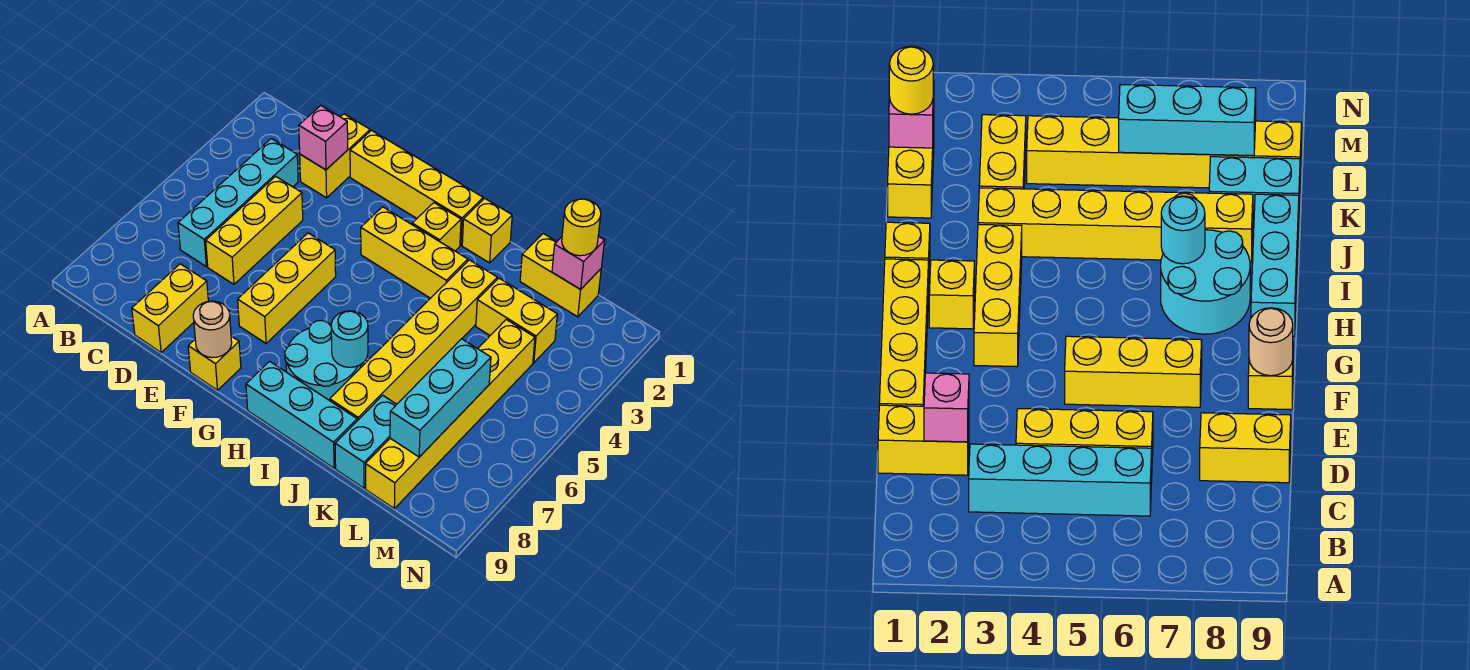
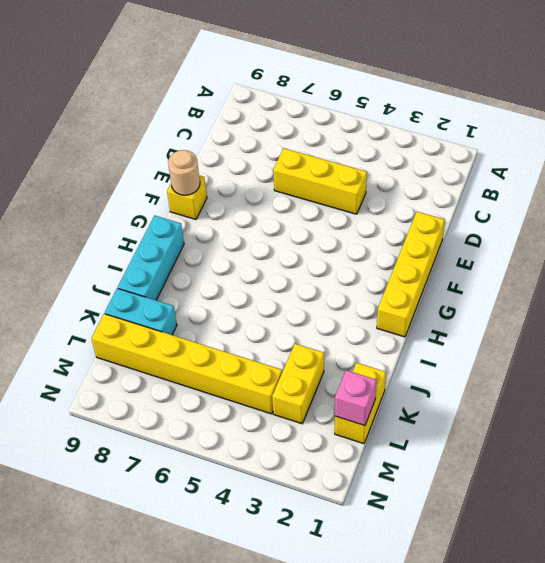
none -> cyan brick C3:C6 level 1
none -> yellow brick D1:D2 level 1
none -> yellow brick D8:D9 level 1

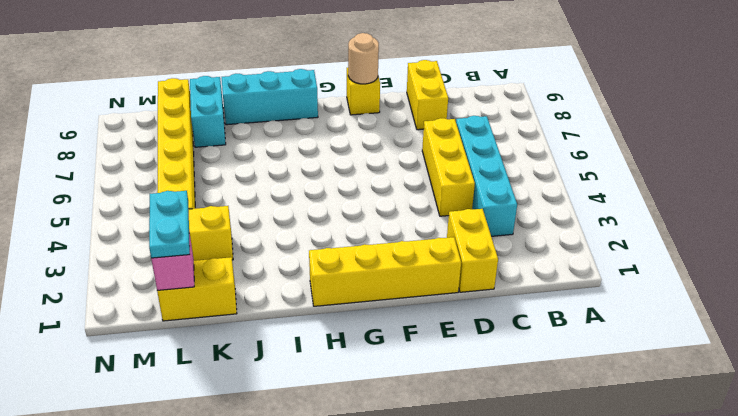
cyan plate L1:L2 level 3 -> yellow round brick L1 level 3
none -> yellow brick F5:F7 level 1
none -> yellow brick G3:I3 level 1
none -> yellow brick H2 level 1

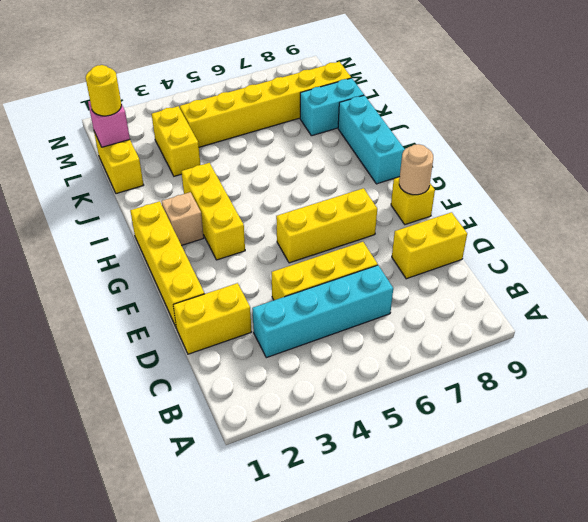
tan brick H2 level 1 -> yellow brick H2 level 1
none -> cyan round brick H7:I8 level 1
none -> yellow brick I1 level 1
none -> yellow brick J3:J8 level 1

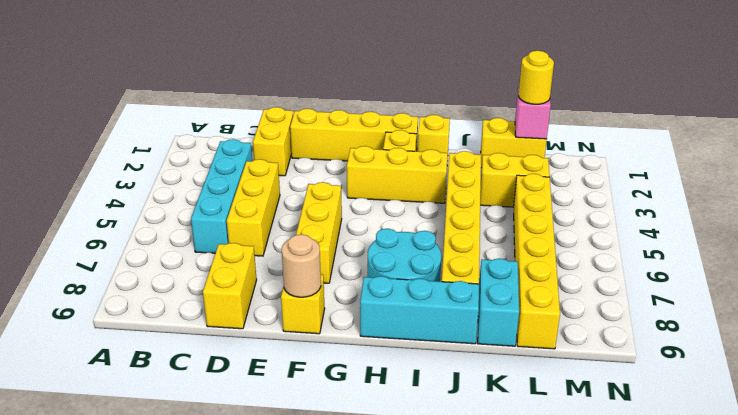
none -> pink brick D2 level 2
none -> cyan round brick I7 level 2
none -> cyan brick L6:L8 level 2

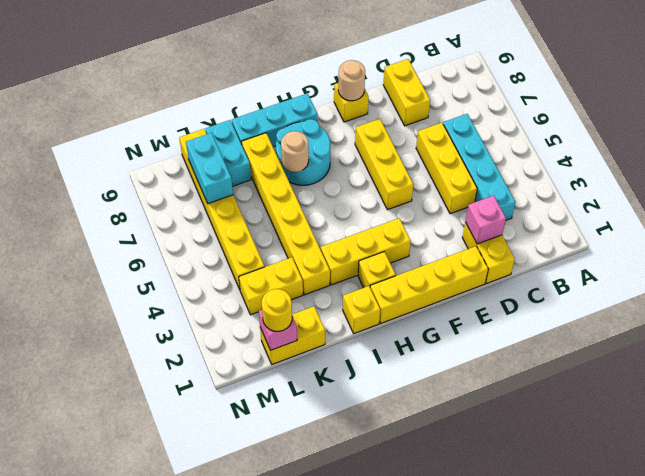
tan round brick I7 level 2 -> cyan round brick I7 level 2
cyan brick L7:L8 level 2 -> cyan brick L6:L8 level 2

